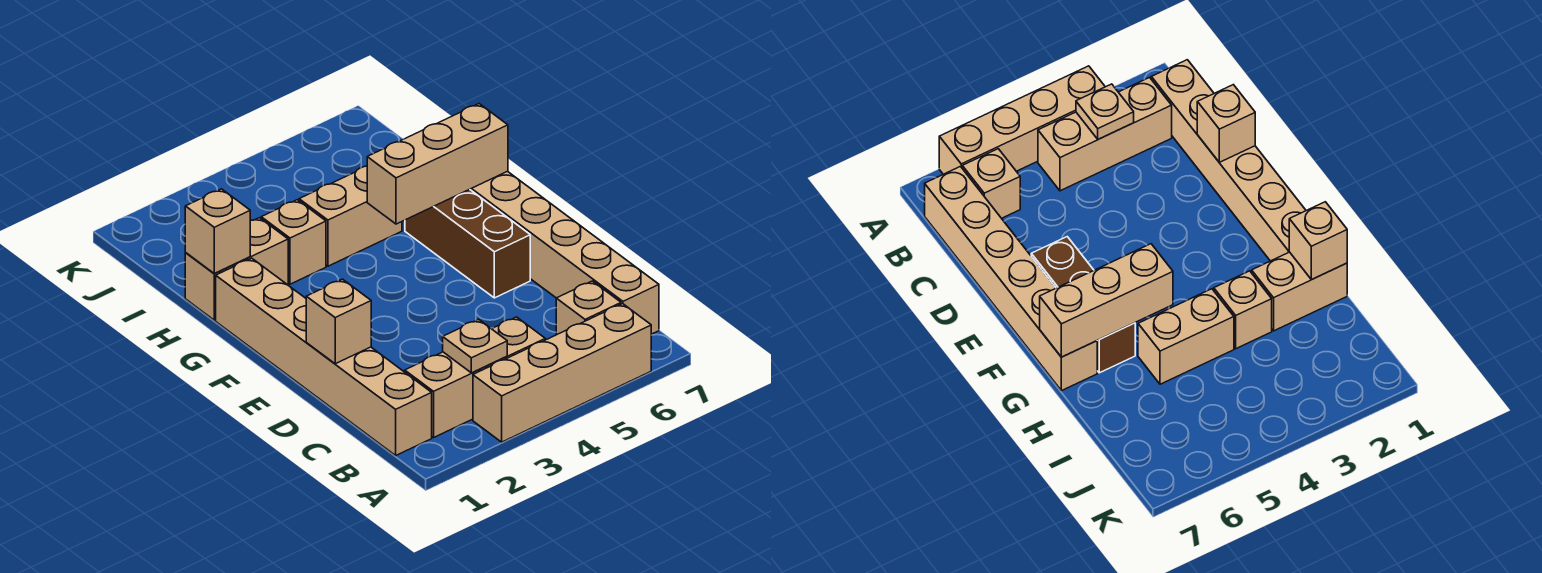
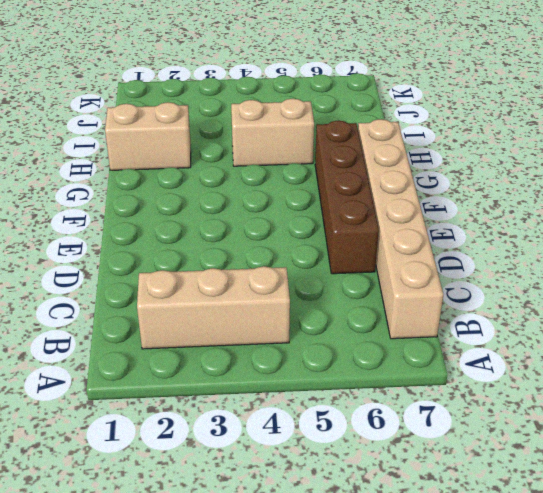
brown brick D6:G6 level 1 -> brown brick E6:G6 level 1
none -> tan brick A3:A6 level 1
none -> tan brick B1:G1 level 1
none -> tan brick B6 level 1

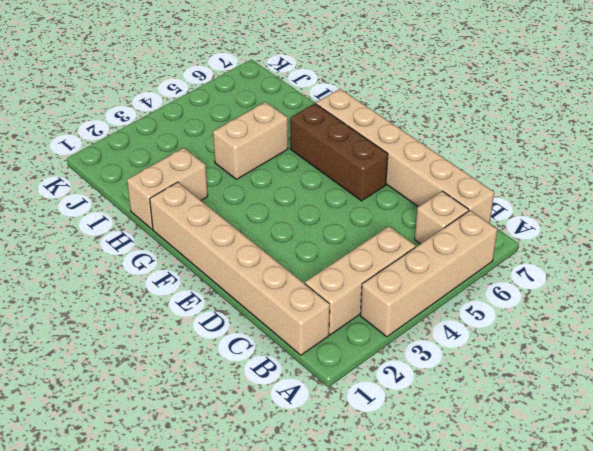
none -> tan brick H3 level 1
none -> tan plate B3 level 2
none -> tan brick D1 level 2

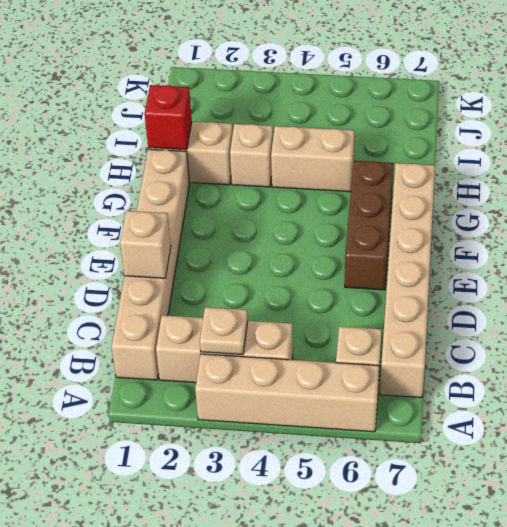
red brick H1 level 2 -> tan brick H1 level 2
none -> tan brick G5:G7 level 2

